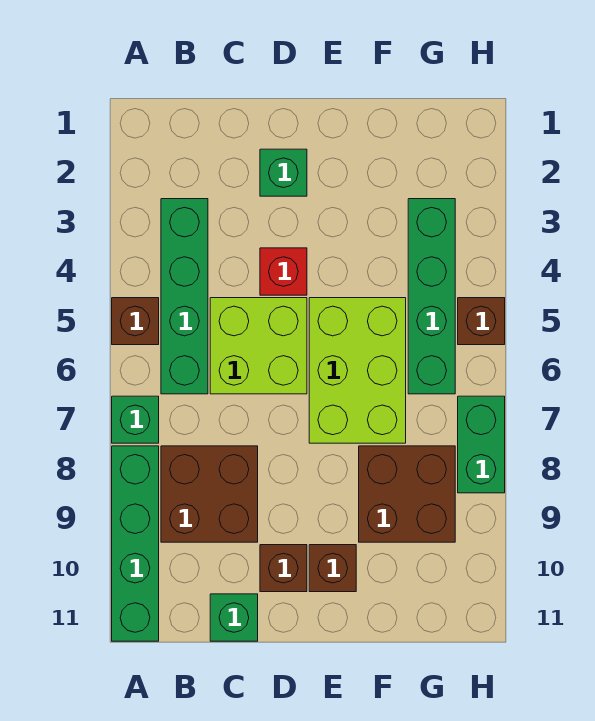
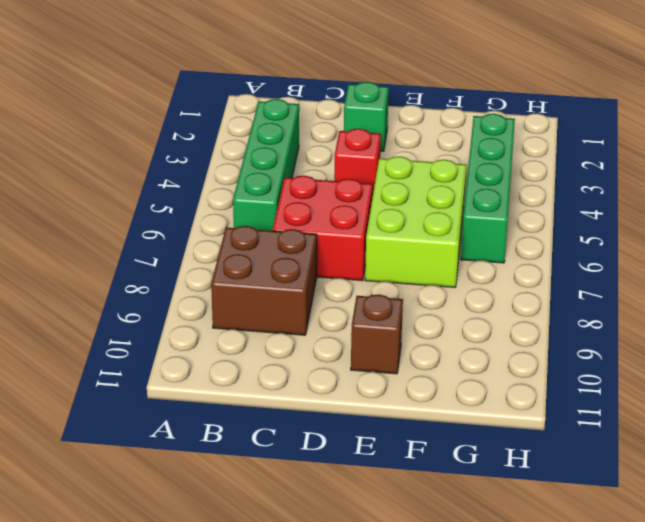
red brick C6:D7 level 1 -> lime brick C5:D6 level 1
none -> brown brick A5 level 1
none -> green brick A7 level 1
none -> green brick A8:A11 level 1

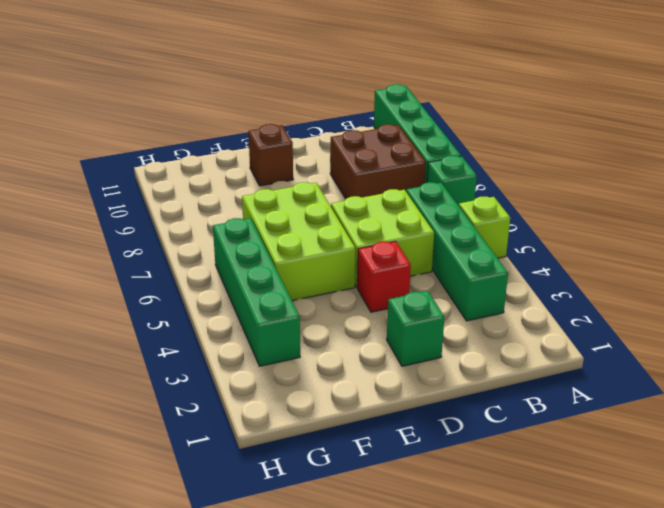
lime brick A5 level 1 -> brown brick A5 level 1
none -> green brick C11 level 1
none -> brown brick D10 level 1
none -> brown brick F8:G9 level 1

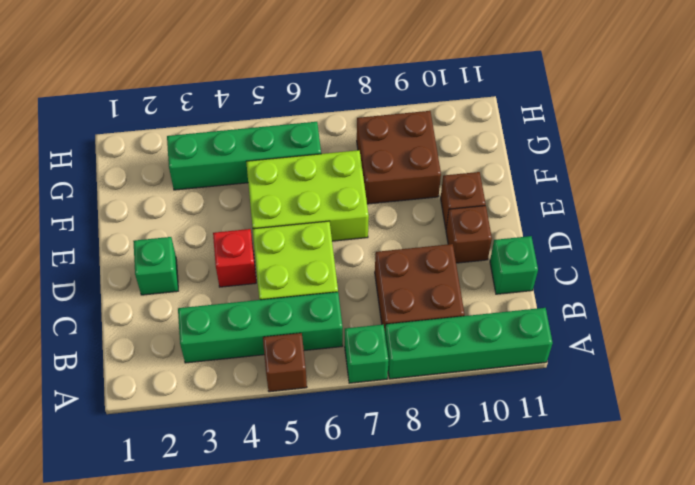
none -> brown brick H5 level 1
none -> green brick H7:H8 level 1

